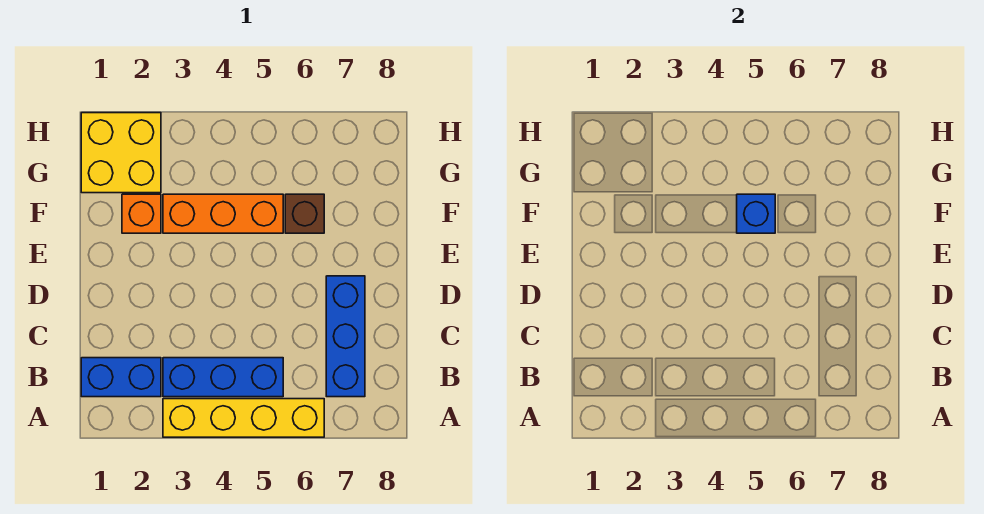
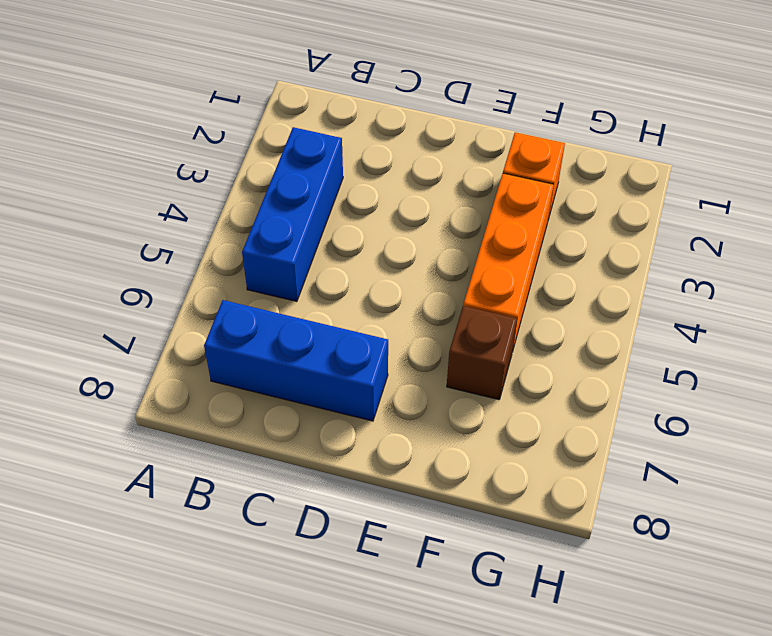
none -> yellow brick A3:A6 level 1
none -> blue brick B1:B2 level 1

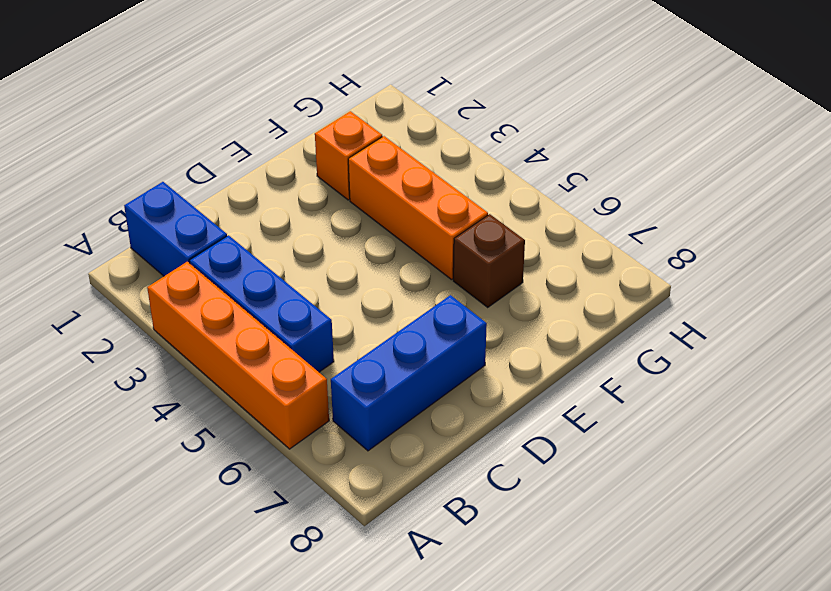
orange brick A3:A6 level 1 -> yellow brick A3:A6 level 1
none -> yellow brick G1:H2 level 1
none -> blue brick F5 level 2

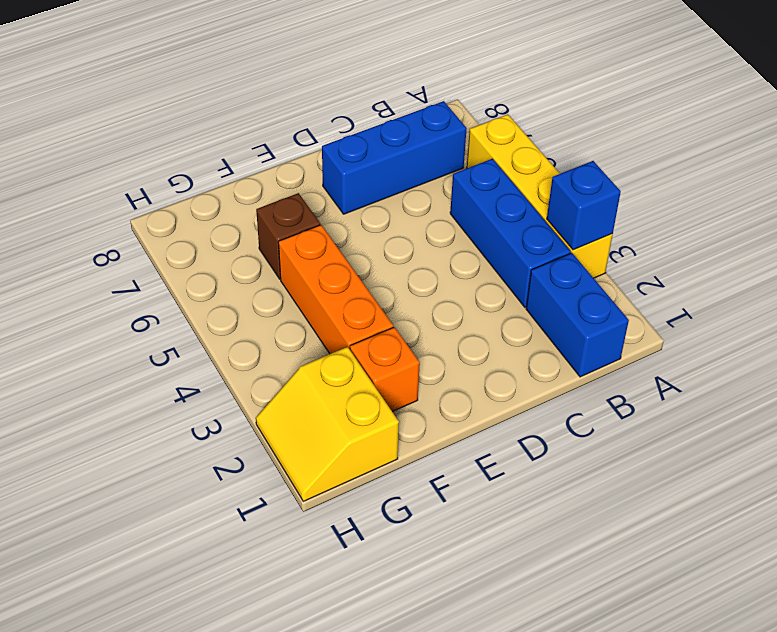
blue brick A3 level 2 -> blue brick F5 level 2
yellow slope G1:H2 level 1 top G -> yellow brick G1:H2 level 1

